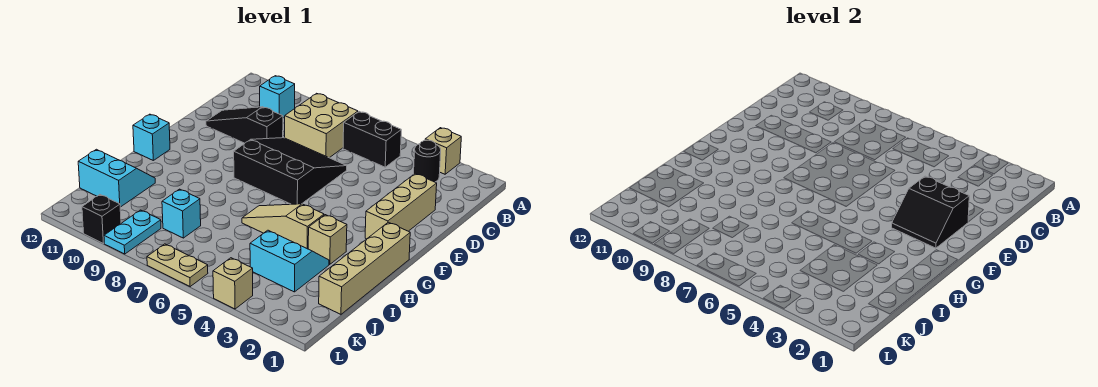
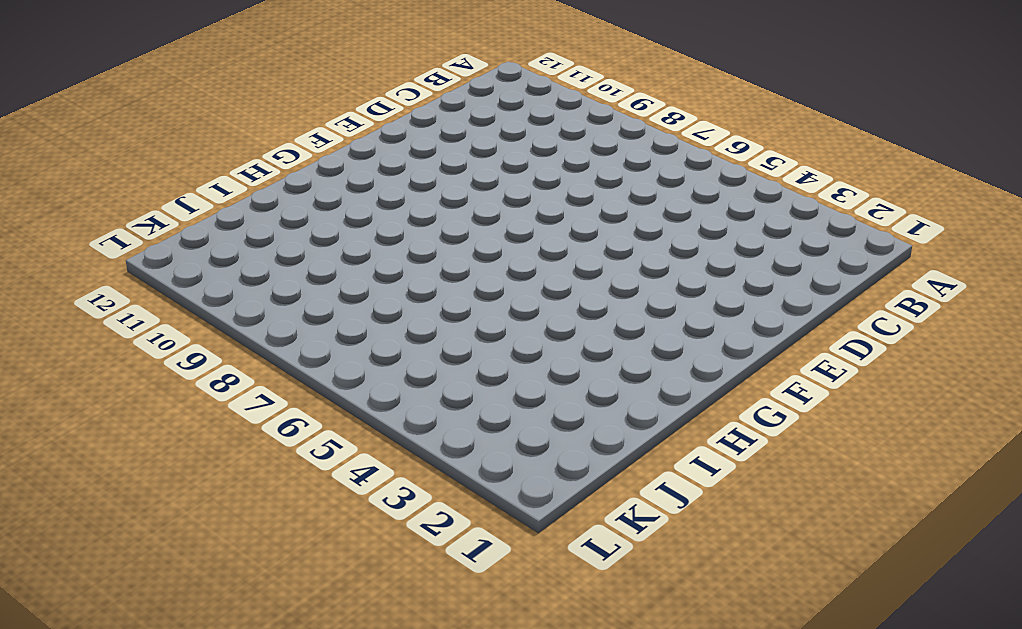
none -> tan brick A3 level 1
none -> black round brick B3 level 1
none -> black brick B5:B6 level 1

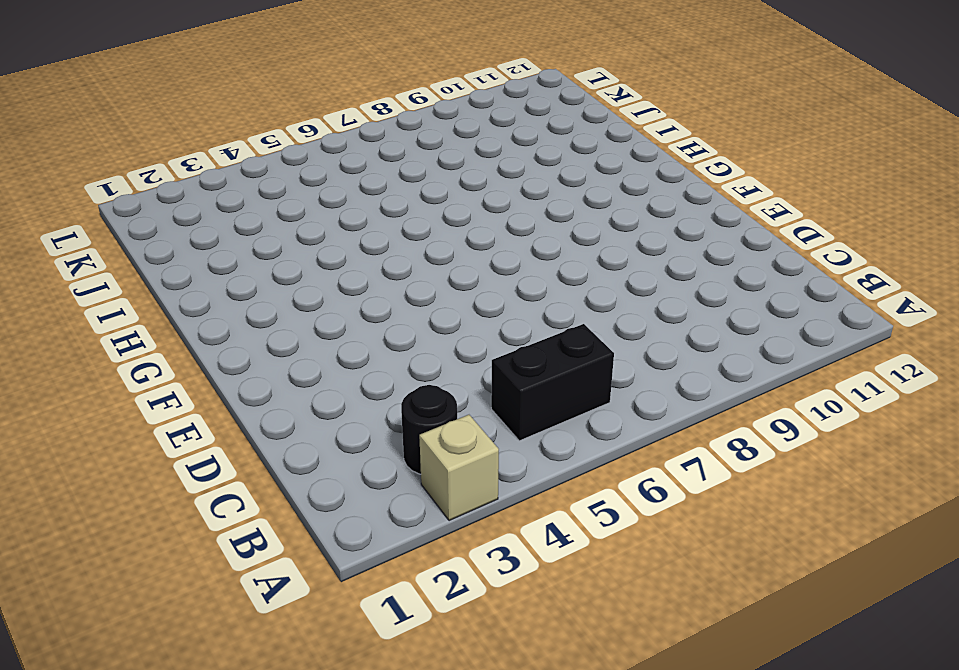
none -> tan brick B7:C8 level 1
none -> cyan brick B10 level 1
none -> tan brick D2:F2 level 1

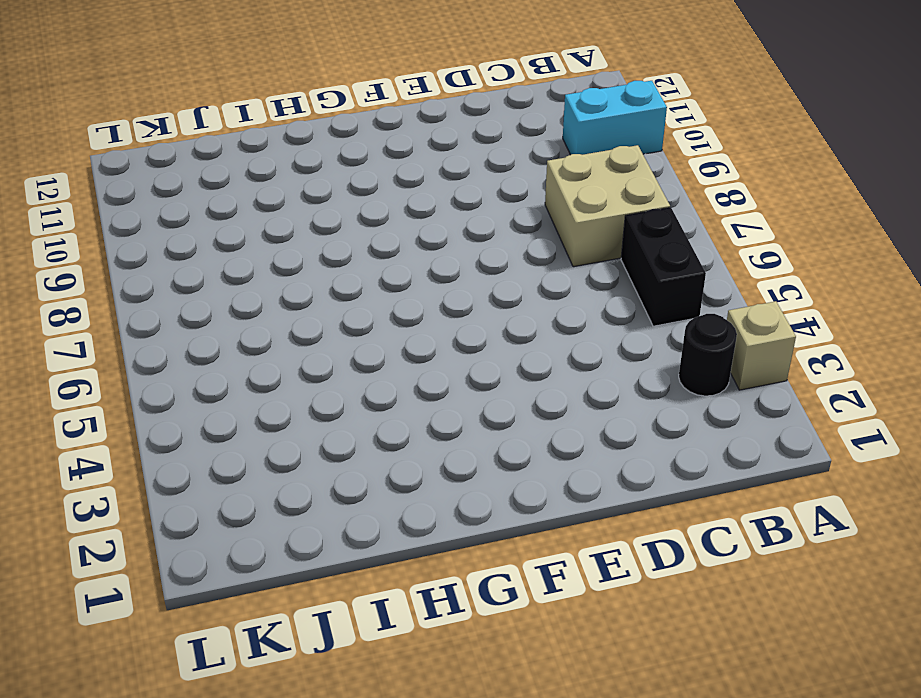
cyan brick A10:B10 level 1 -> cyan brick B10 level 1
none -> tan brick D2:F2 level 1
none -> black slope D6:F8 level 1 top F
none -> black slope D9:D11 level 1 top 9

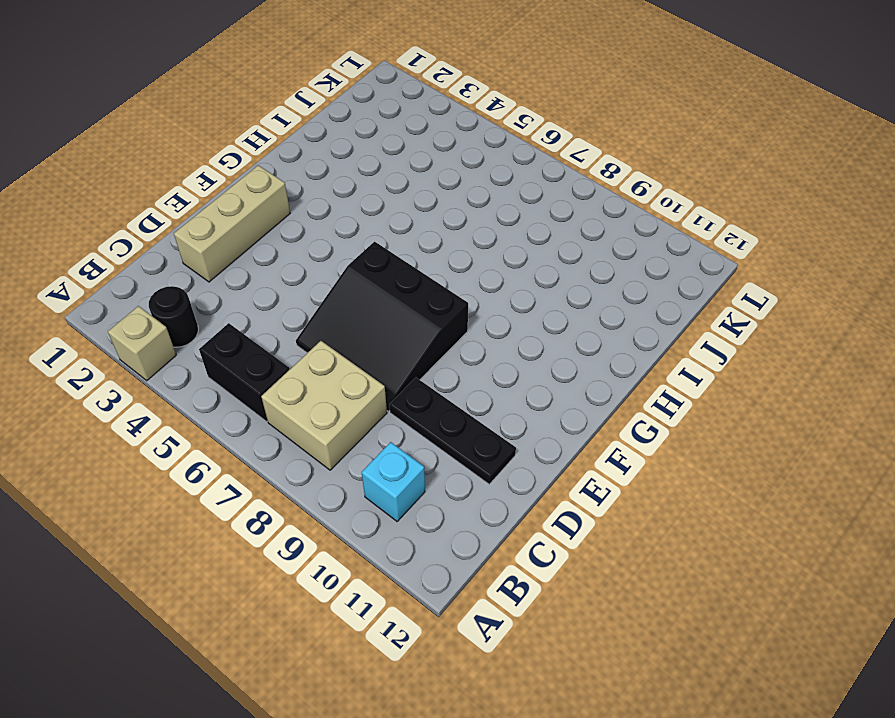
black plate D9:D11 level 1 -> black slope D9:D11 level 1 top 9
none -> tan brick G1:J1 level 1
none -> cyan brick G12 level 1
none -> tan brick H3 level 1

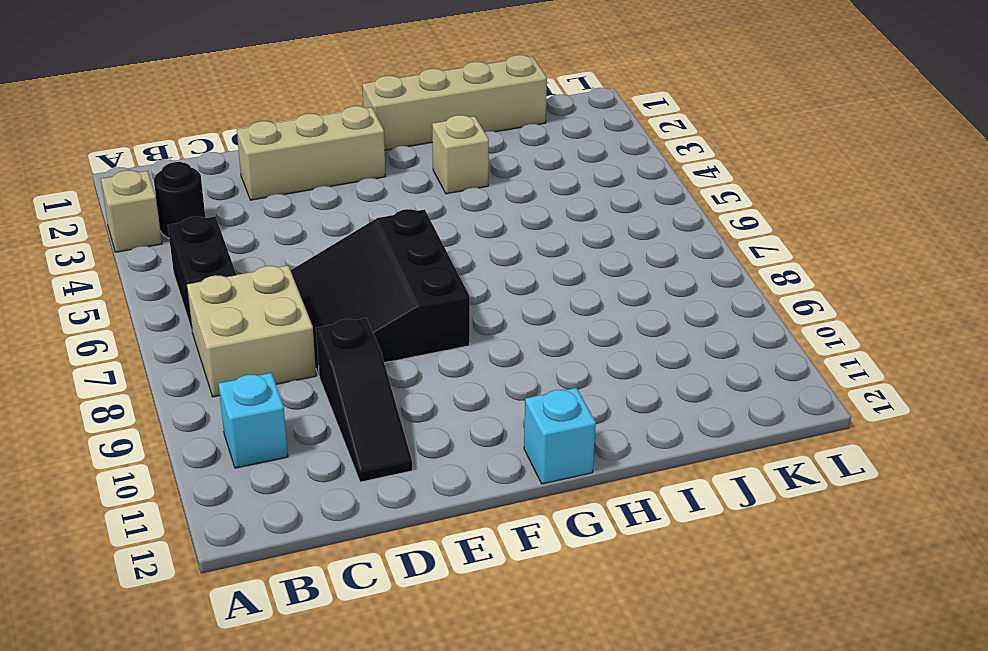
none -> tan slope H4:H6 level 1 top 4
none -> cyan slope I3:J4 level 1 top J
none -> cyan slope I11:J12 level 1 top J

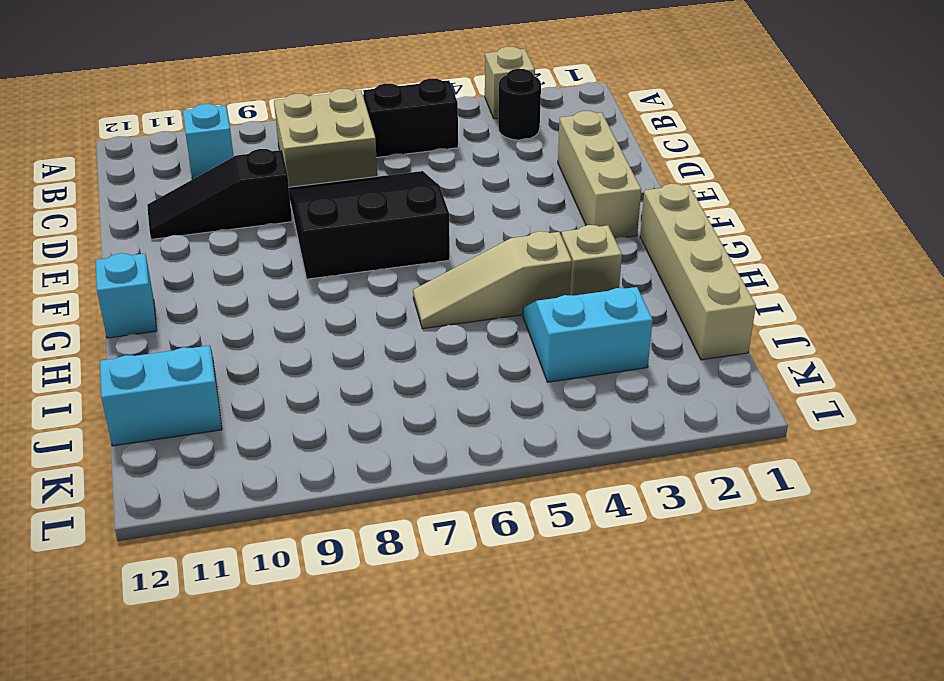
none -> cyan brick J8 level 1
none -> cyan plate K9:L9 level 1
none -> tan brick L4 level 1

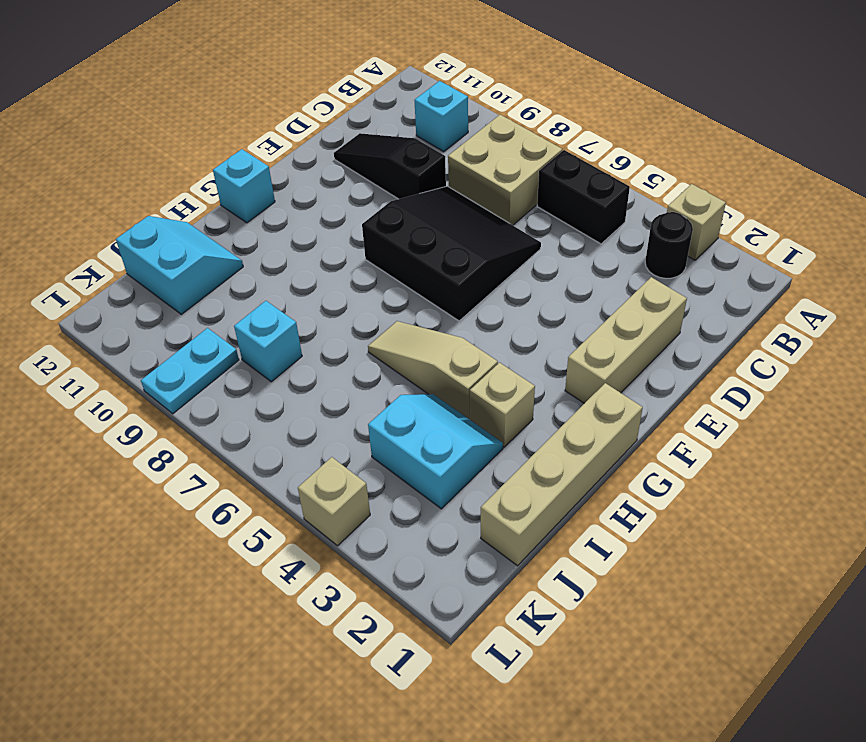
none -> tan plate L6:L7 level 1
none -> black brick L10 level 1
none -> black slope E2:F3 level 2 top E

